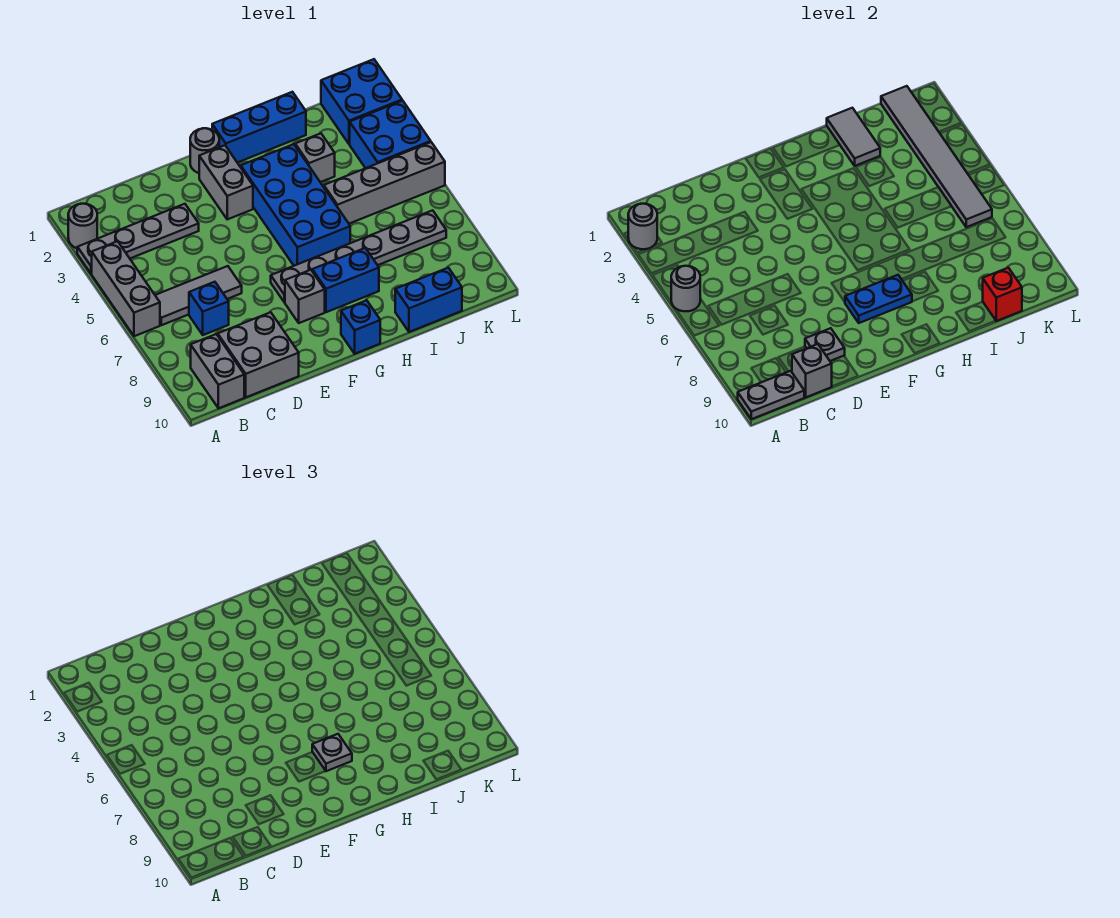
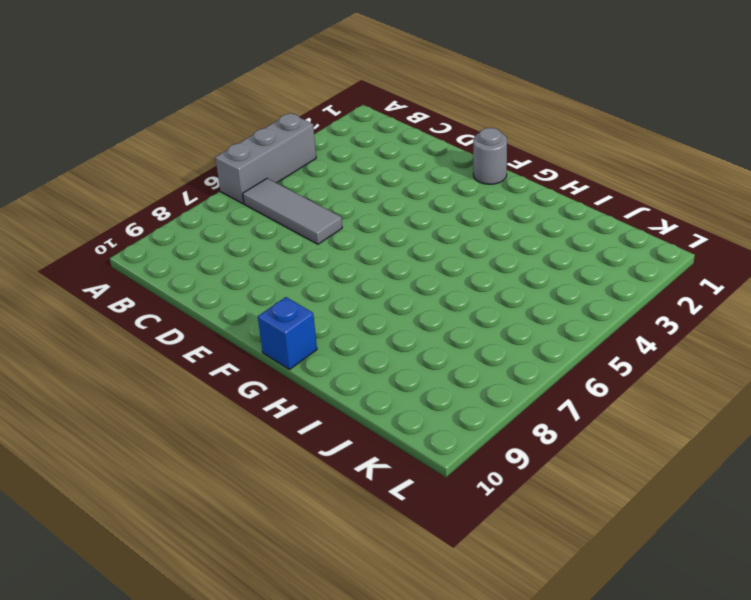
none -> grey round brick A2 level 1
none -> grey plate A3:D3 level 1
none -> grey brick B9:B10 level 1
none -> blue brick C7 level 1

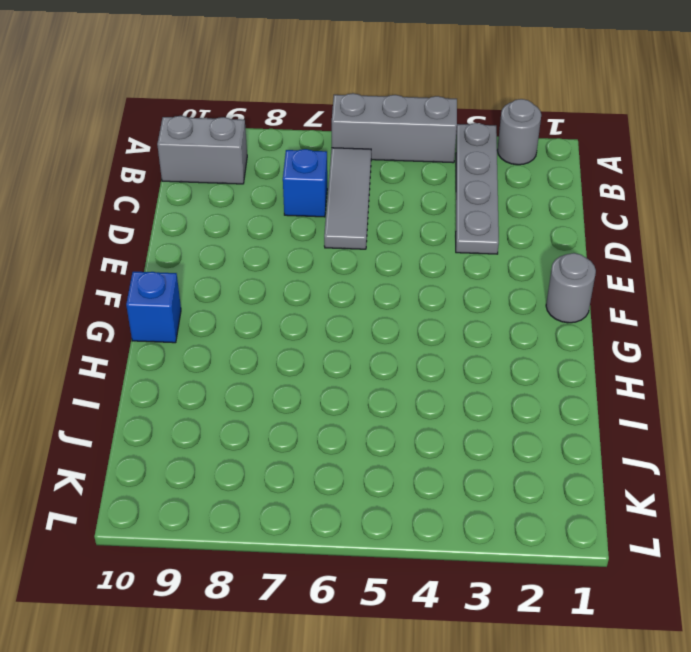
none -> grey brick C9:D10 level 1
none -> grey brick F2:F3 level 1
none -> grey plate F7:K7 level 1
none -> grey brick F8 level 1

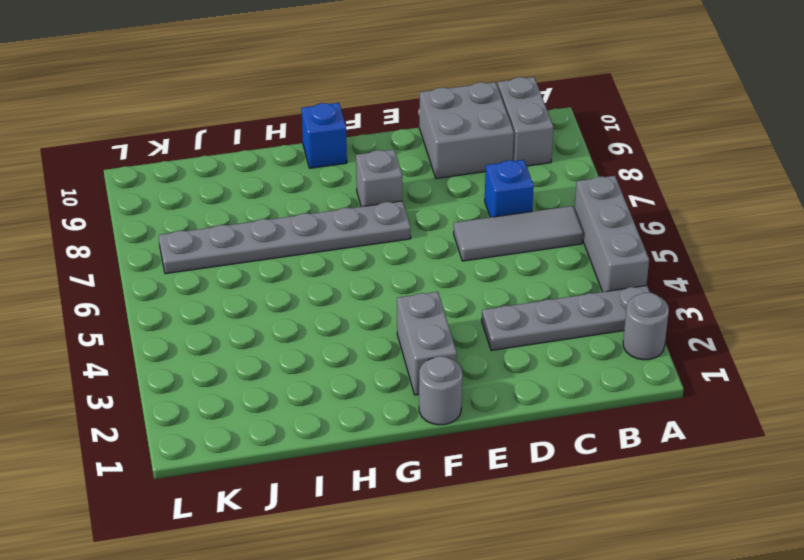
none -> blue brick G1:I1 level 1
none -> blue brick G3:H6 level 1
none -> blue brick G8:H8 level 1
none -> grey brick I3 level 1

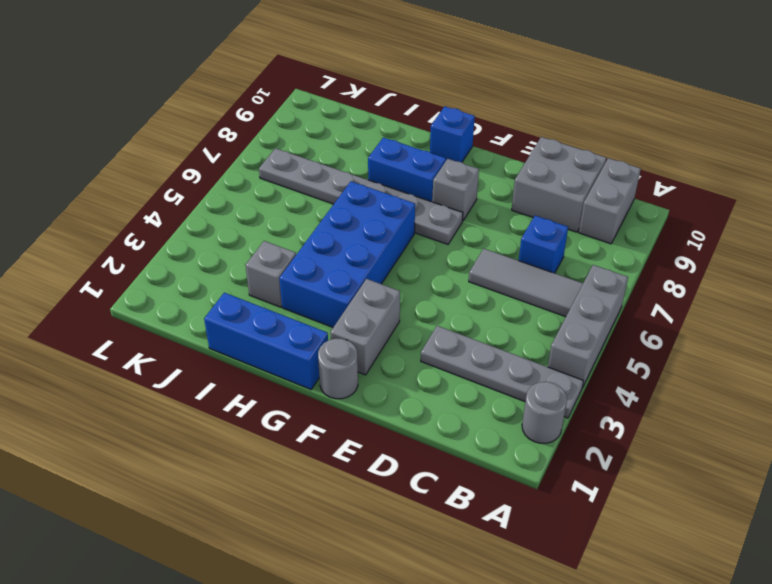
none -> grey brick I5:L5 level 1
none -> blue brick I10:J10 level 1
none -> blue brick K1:L2 level 1
none -> blue brick K3:L4 level 1

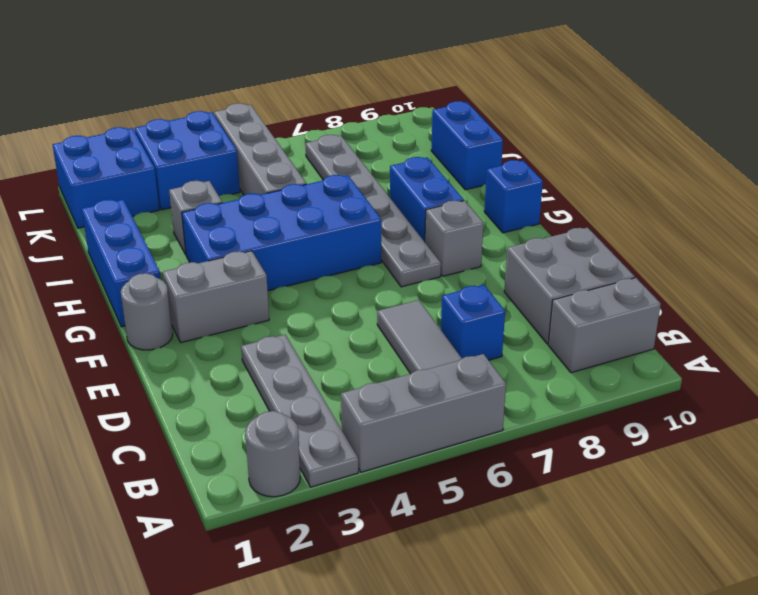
none -> grey round brick A2 level 2
none -> grey round brick A5 level 2
none -> grey plate A10:B10 level 2
none -> grey brick C10 level 2

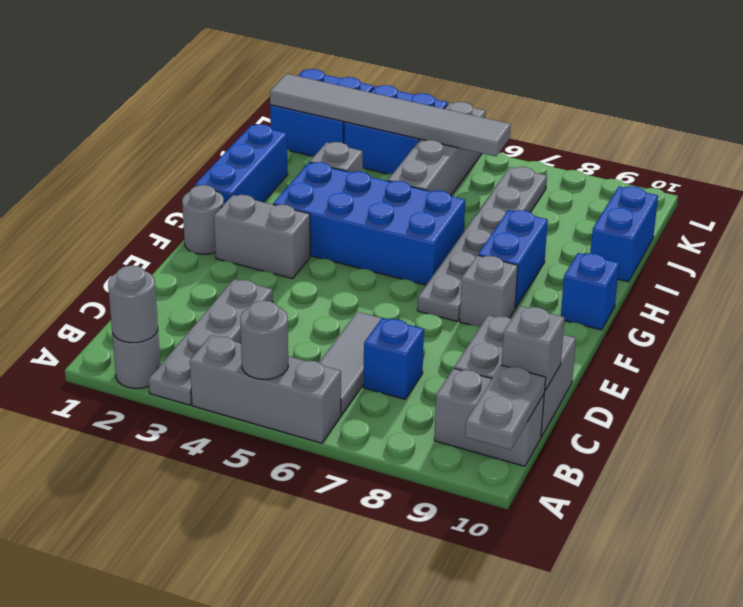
none -> grey plate D9 level 2
none -> blue plate F8:G8 level 2
none -> grey tile I1:I2 level 2
none -> red brick J10 level 2

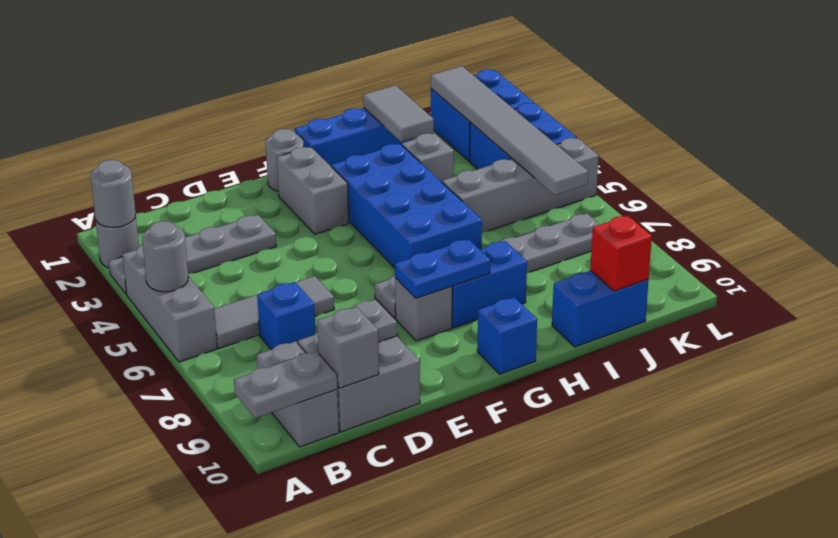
none -> grey plate G8 level 3

